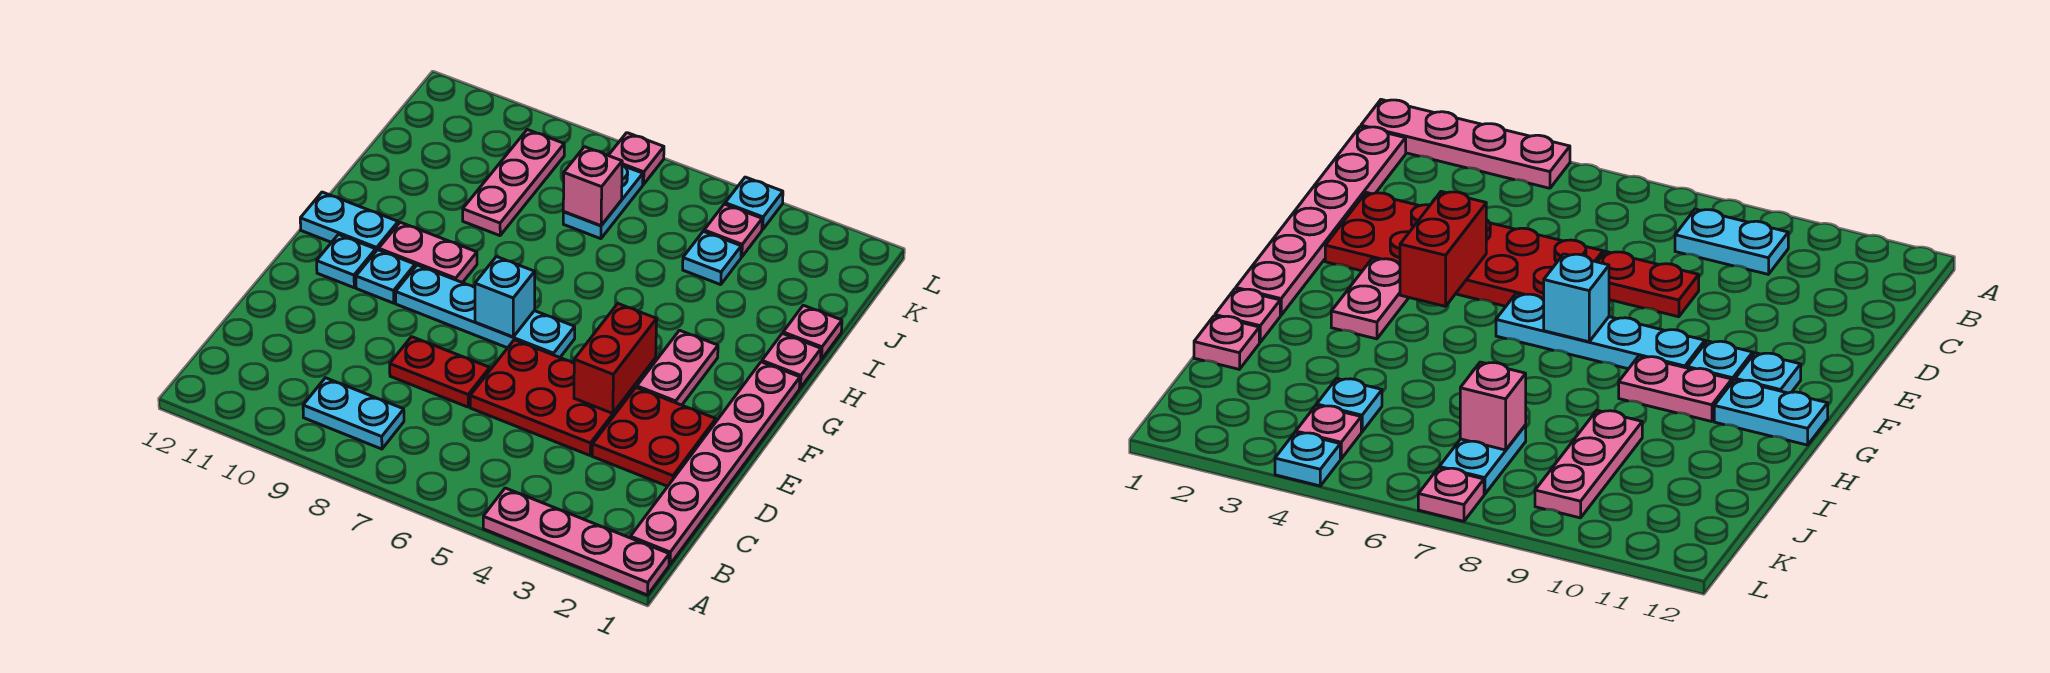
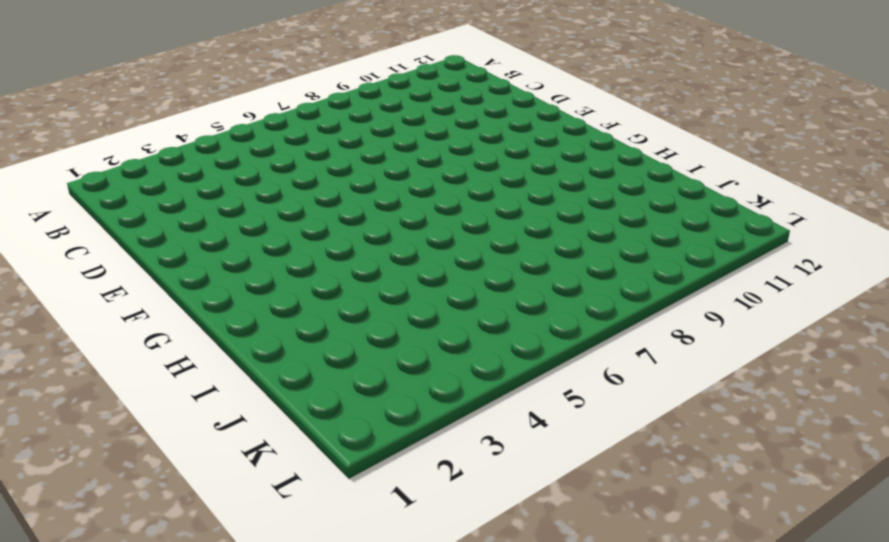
none -> pink plate A1:A4 level 1
none -> pink plate B1:G1 level 1
none -> cyan plate B8:B9 level 1

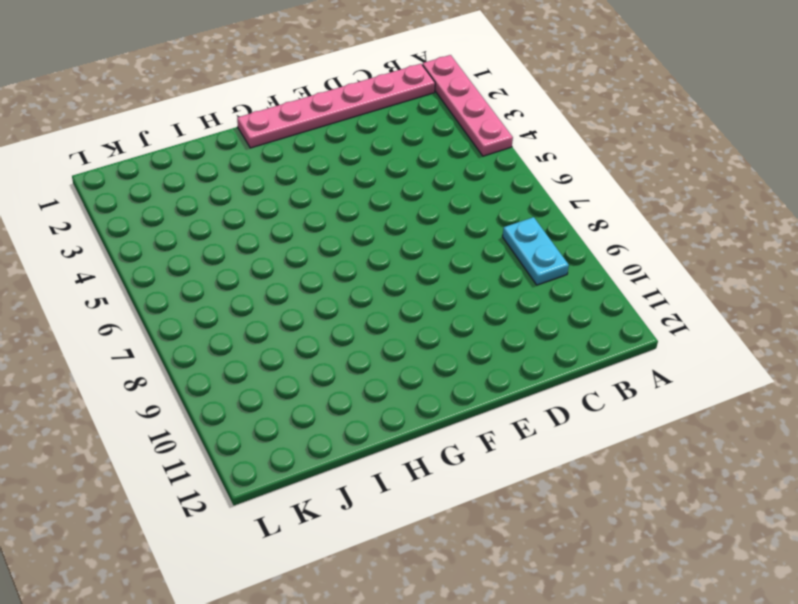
none -> red plate D2:E3 level 1
none -> red plate D4:E6 level 1
none -> red plate D7:D8 level 1

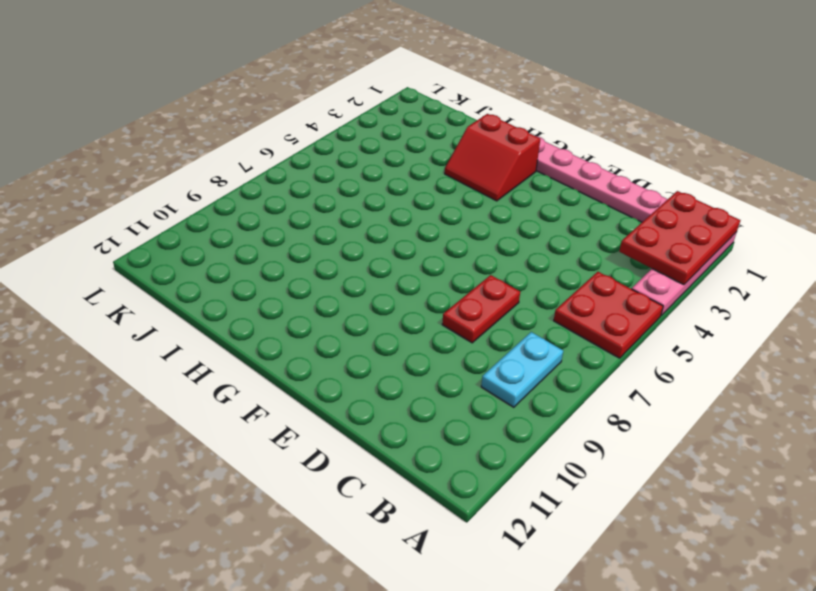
red plate A1:B3 level 2 -> red plate D4:E6 level 1
red plate A5:B6 level 1 -> red plate D2:E3 level 1
red slope G2:H3 level 1 top 2 -> pink plate F3:G3 level 1
none -> cyan plate F6:F9 level 1
none -> cyan plate F10 level 1
none -> cyan plate F11 level 1

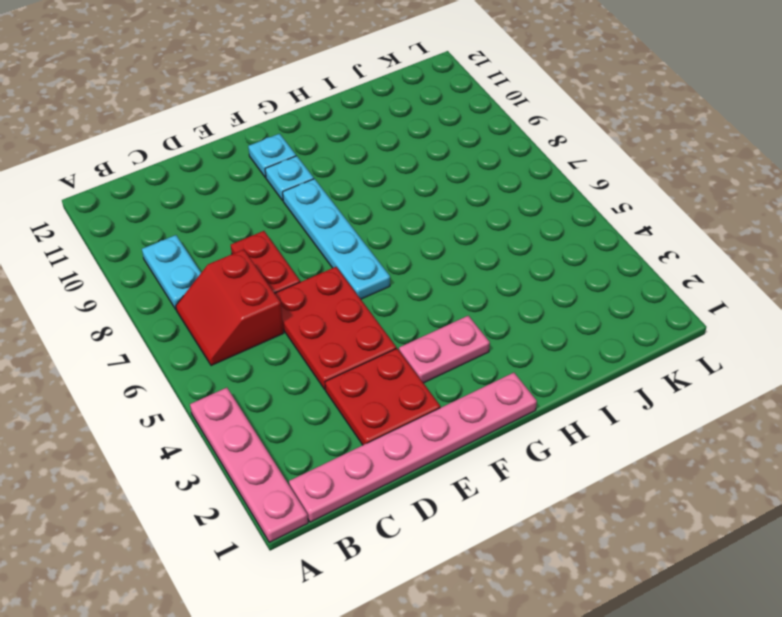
red slope B6:C7 level 1 top C -> none
none -> pink plate G9:G10 level 1
none -> cyan plate G11:G12 level 1
none -> pink plate H1 level 1

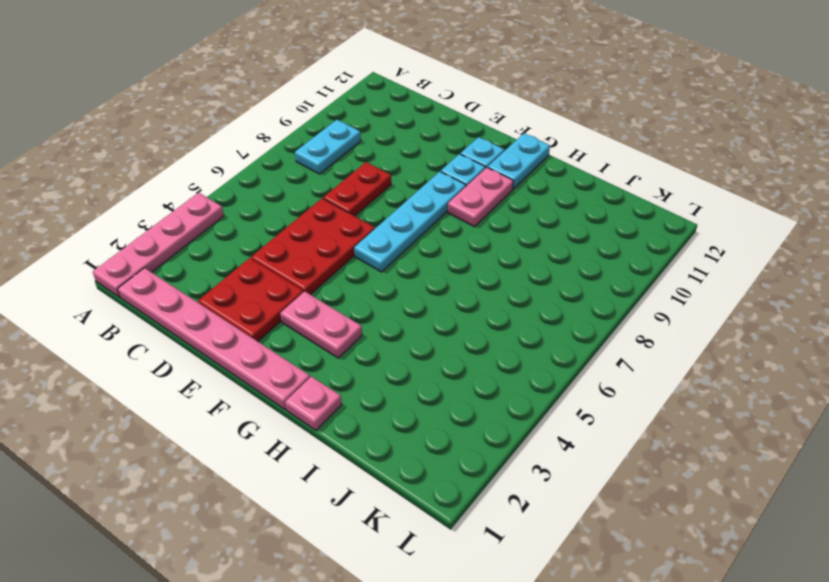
none -> pink plate I1 level 1
none -> pink plate I9:K9 level 1
none -> cyan plate J4 level 1

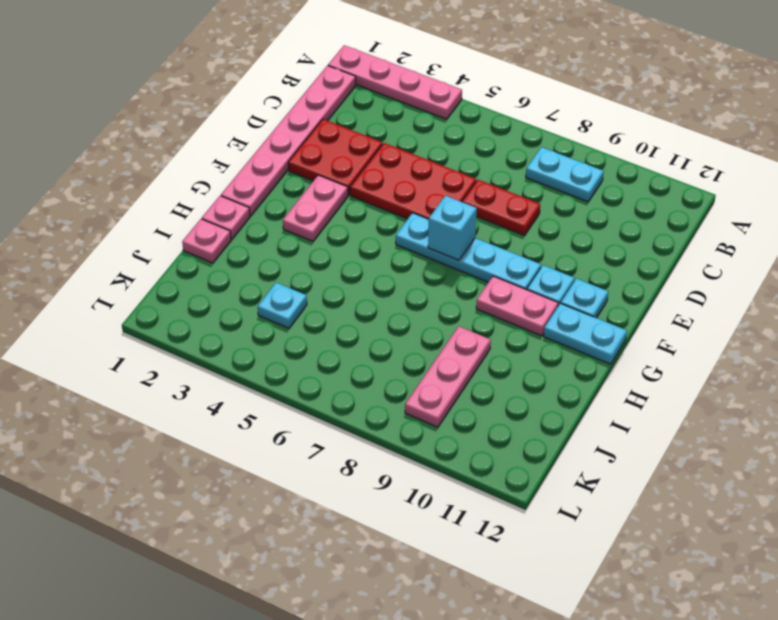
none -> cyan plate J7:K7 level 1
none -> pink plate K4 level 1
none -> cyan plate L4 level 1

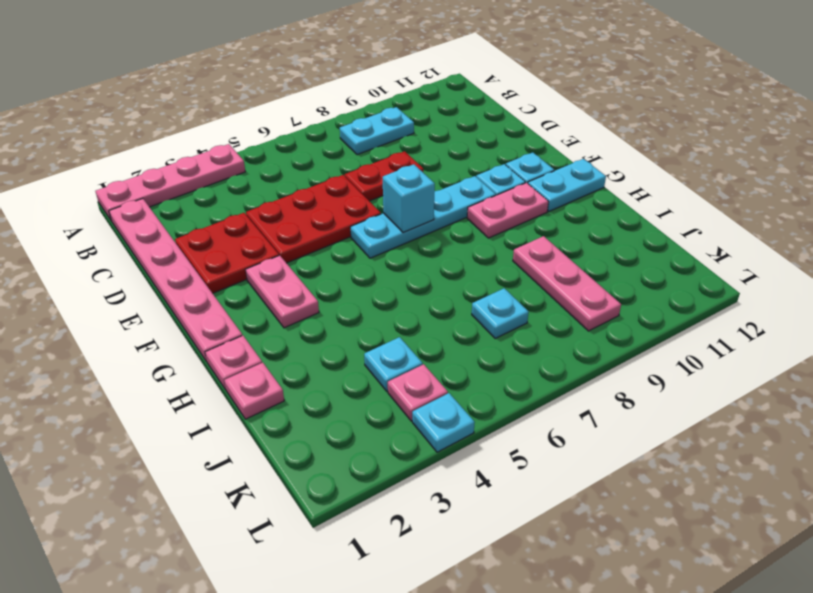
cyan plate J7 level 1 -> cyan plate J7:K7 level 1
none -> pink plate L7 level 1
none -> red brick E4:F4 level 2
none -> pink brick J7 level 2

